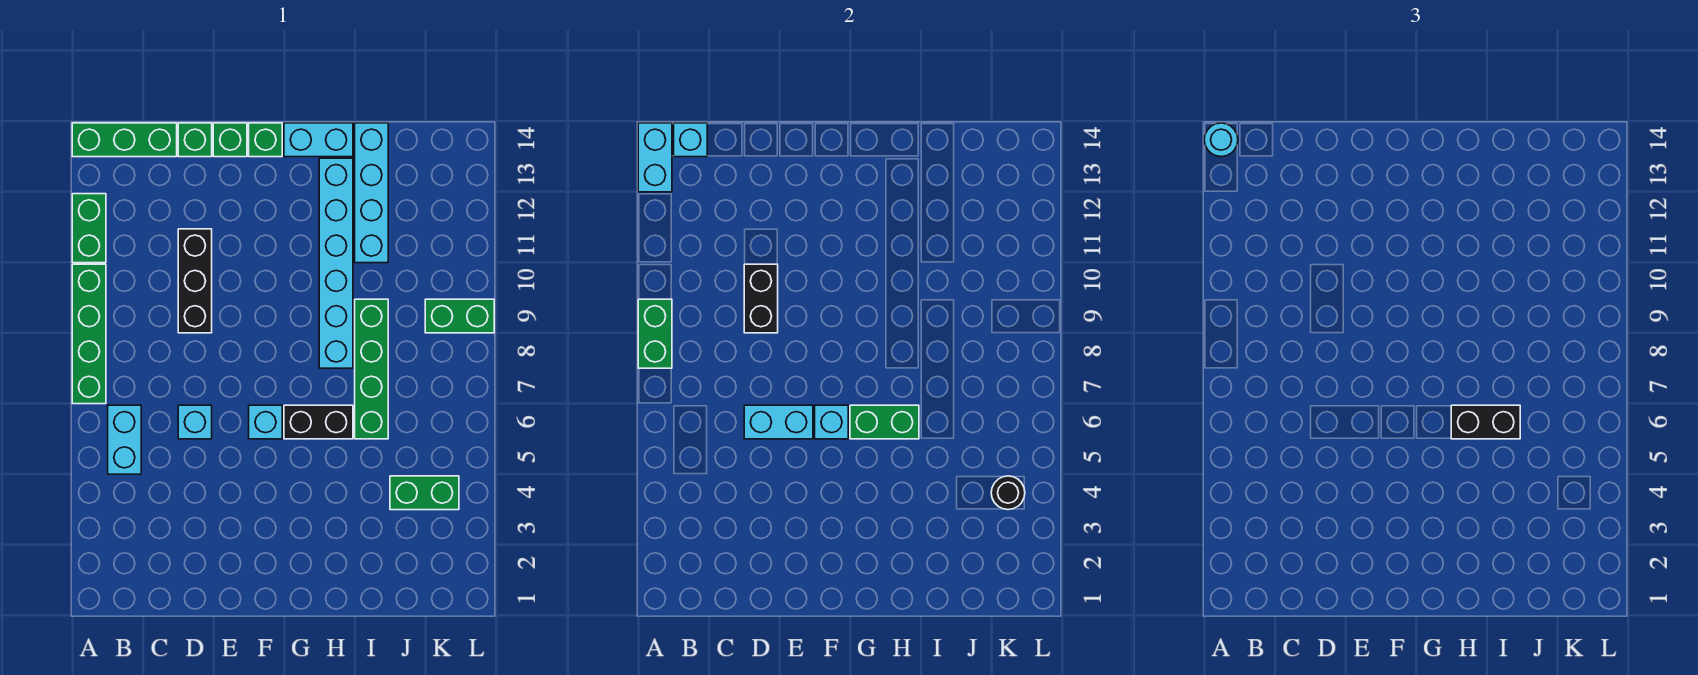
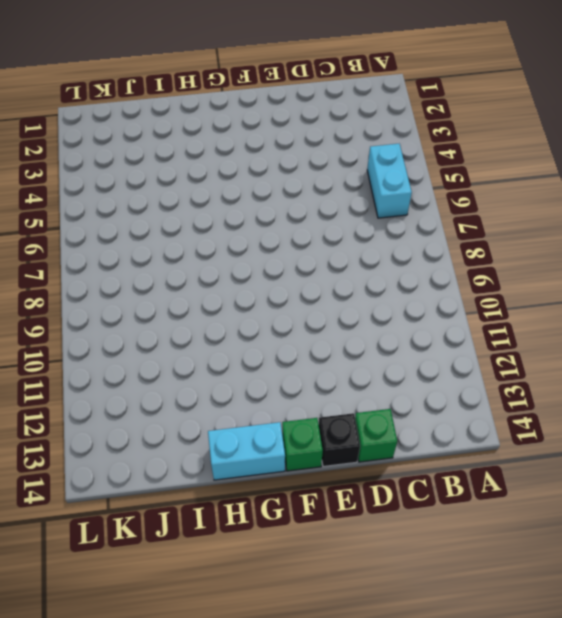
black brick E14 level 1 -> green brick E14 level 1
none -> green brick A7:A10 level 1
none -> green brick A11:A12 level 1
none -> green brick A14:C14 level 1

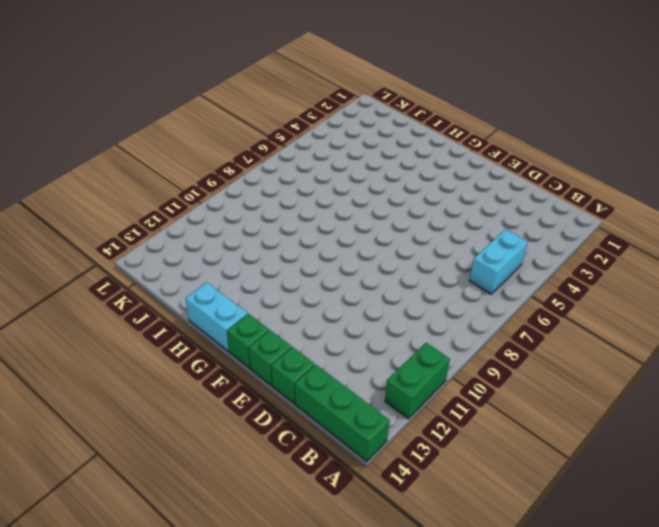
none -> green brick A7:A10 level 1
none -> cyan brick D6 level 1
none -> black brick D9:D11 level 1

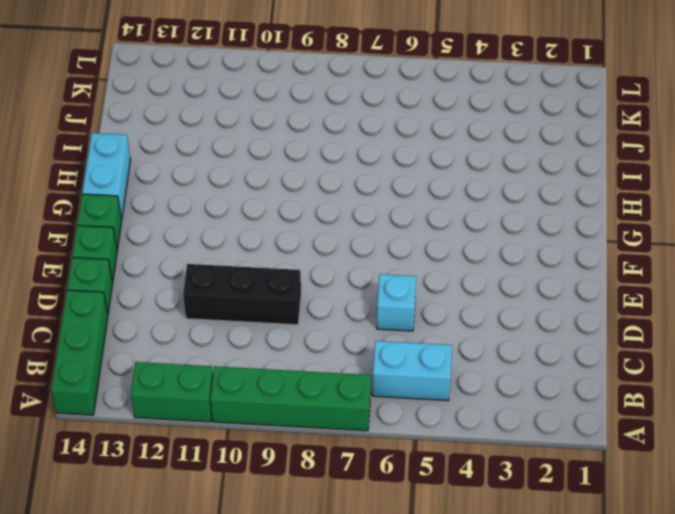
none -> cyan brick F6 level 1
none -> black brick G6:H6 level 1
none -> cyan brick H8:H13 level 1

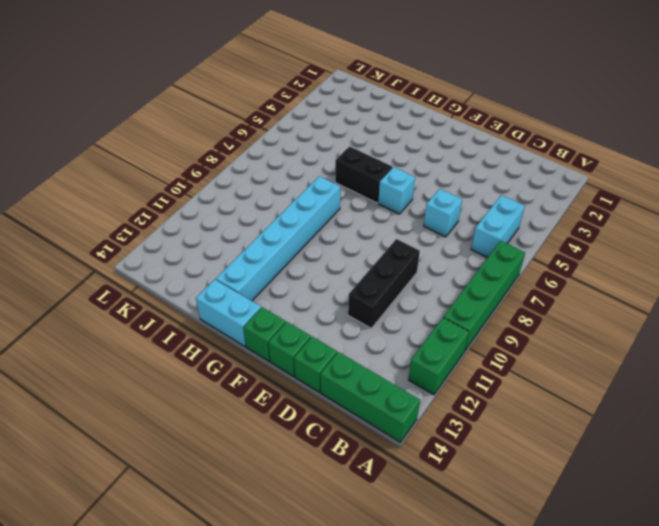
none -> green brick I6:I9 level 1
none -> cyan brick I11:I14 level 1
none -> green brick J4:K4 level 1

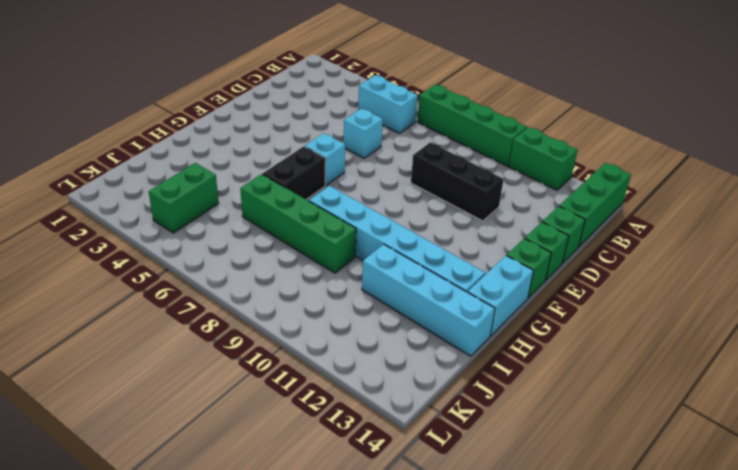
none -> green brick K9:L9 level 1
none -> green brick A8:A9 level 2
none -> cyan brick A13:A14 level 2

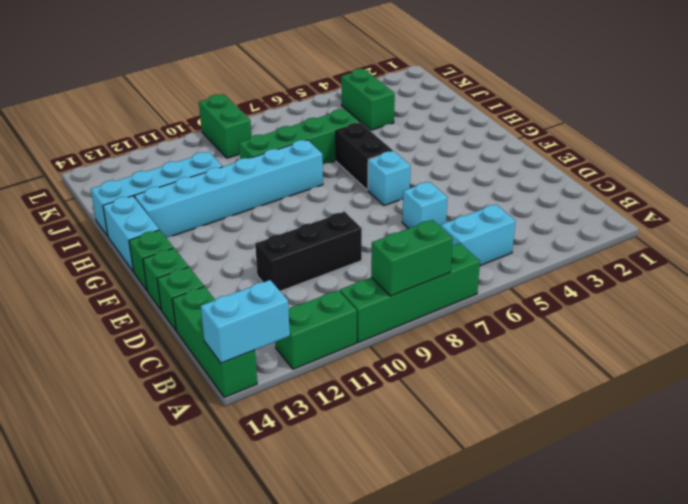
none -> cyan brick B14 level 2
none -> cyan brick D6:E6 level 2
none -> black brick D9:D10 level 2

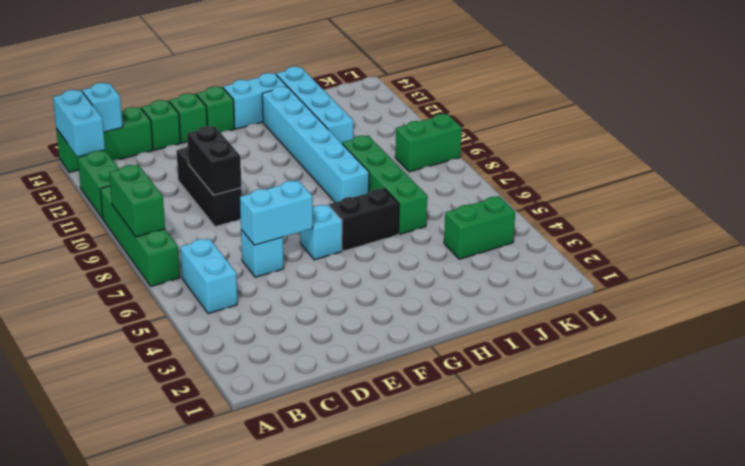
none -> cyan brick F6 level 2
none -> green brick G6:H6 level 2
none -> black round brick K4 level 2

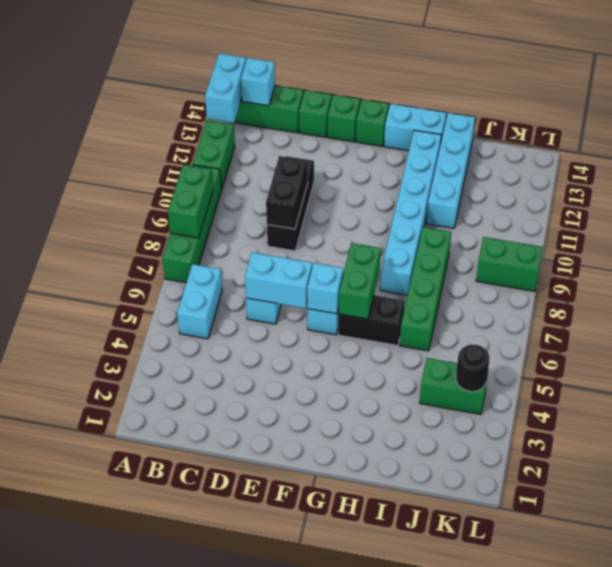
green brick G6:G7 level 2 -> green brick G6:H6 level 2
none -> cyan round brick A14 level 3
none -> black brick H6:I6 level 3

